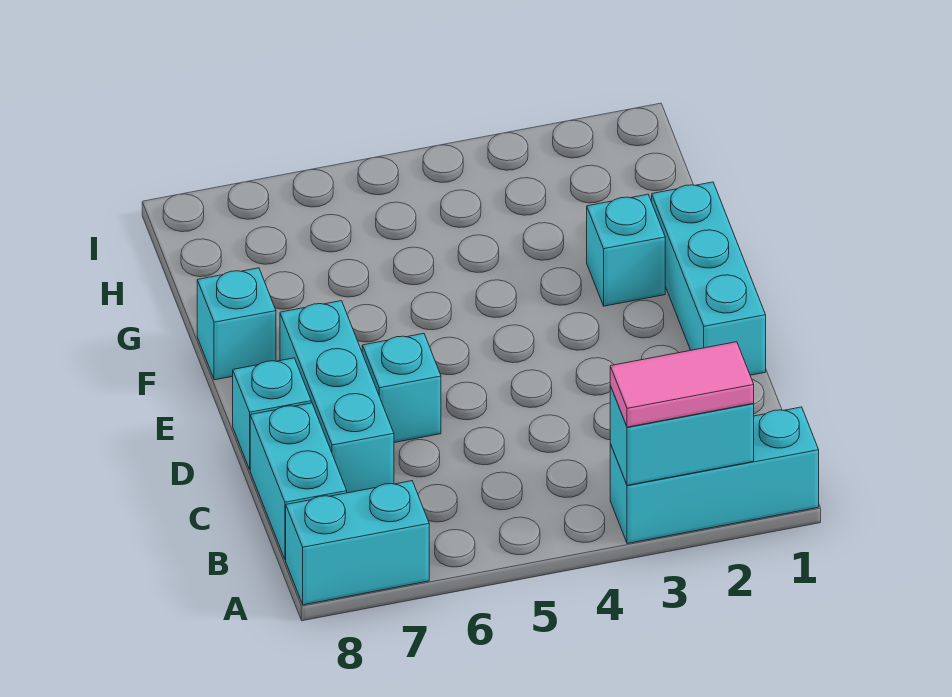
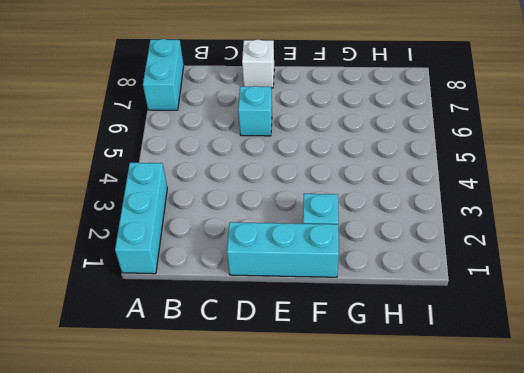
white brick D8 level 1 -> cyan brick D8 level 1
none -> cyan brick B8:C8 level 1
none -> cyan brick C7:E7 level 1

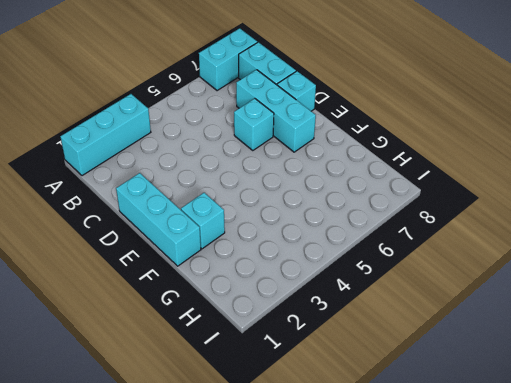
none -> cyan brick F8 level 1
none -> cyan brick A2:A3 level 2

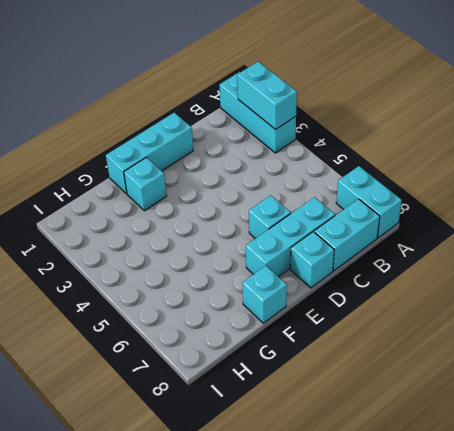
none -> pink tile A2:A3 level 3

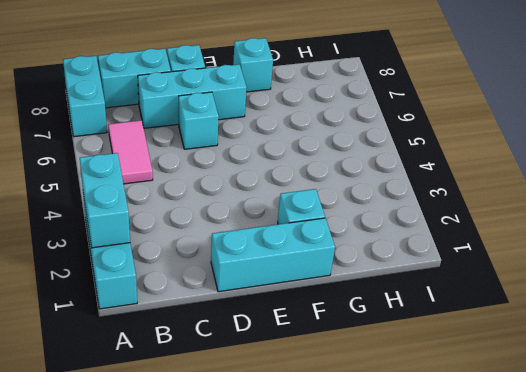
pink tile B5:B6 level 1 -> pink tile A2:A3 level 3

